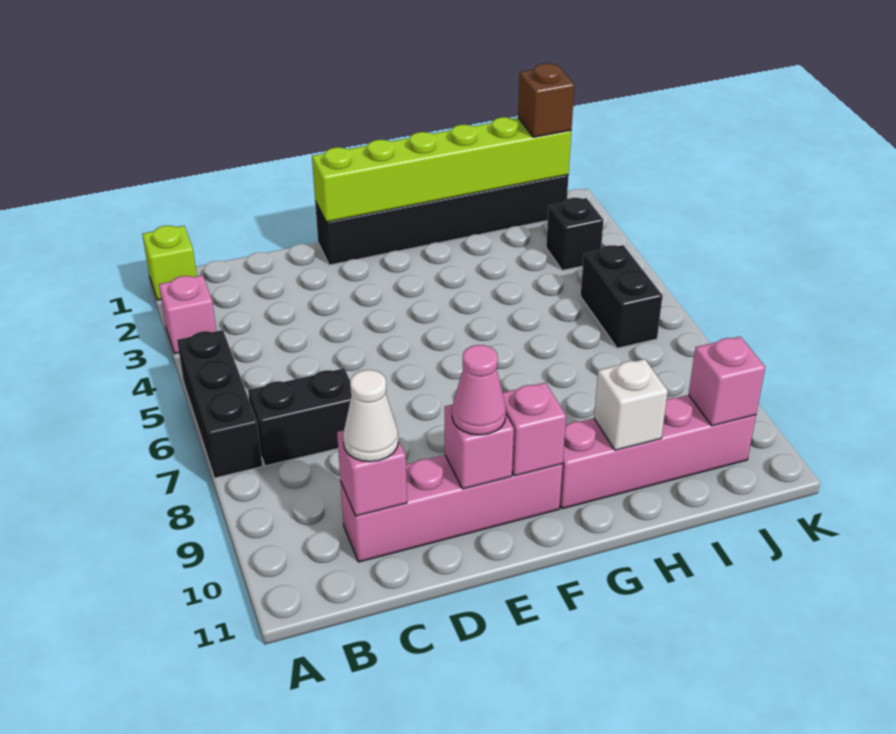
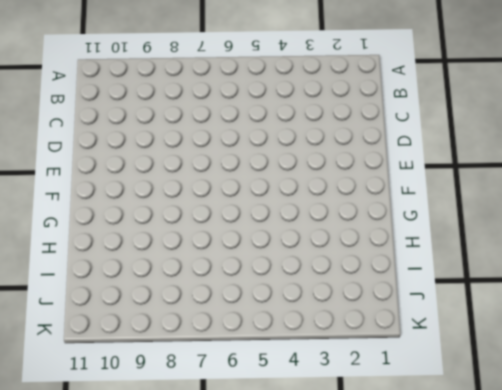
none -> lime brick A1 level 1
none -> pink brick A3 level 1
none -> black brick A5:A7 level 1

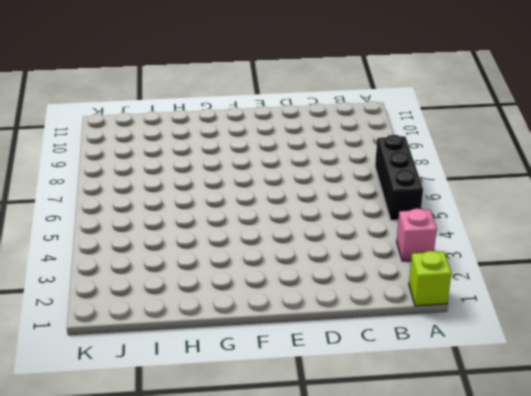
none -> black brick B7:C7 level 1
none -> pink brick C10:F10 level 1
none -> black brick E1:J1 level 1

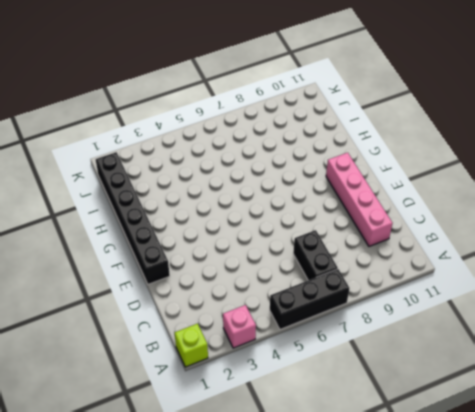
none -> pink brick G10:J10 level 1
none -> black brick J3 level 1
none -> black brick J5:J6 level 1

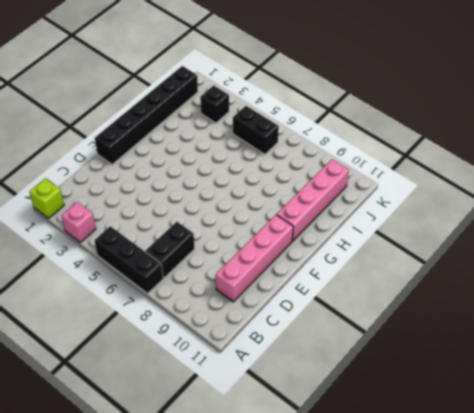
none -> pink brick C10 level 2
none -> lime brick E1:J1 level 2
none -> pink brick E10 level 2

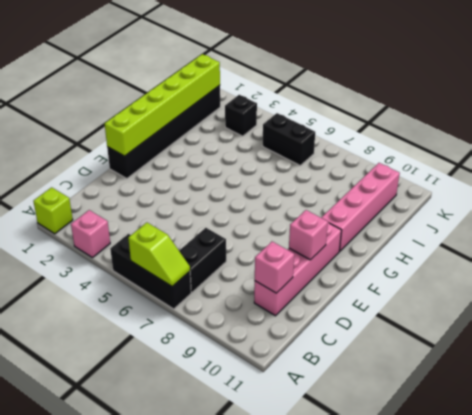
lime slope A6:A7 level 2 top 6 -> none
none -> pink brick F10 level 2
none -> white brick H10 level 2
none -> pink brick J10 level 2

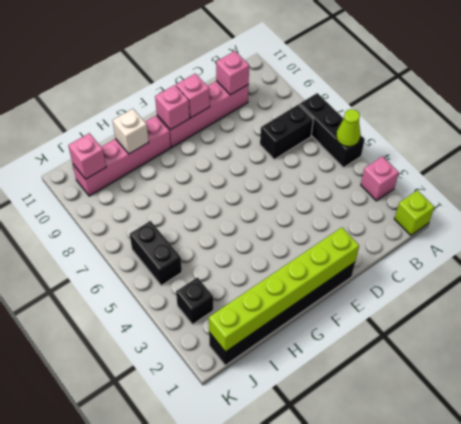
lime cone A5 level 2 -> none
none -> white cone C10 level 3
none -> pink cone E10 level 3
none -> brown brick J1 level 3

